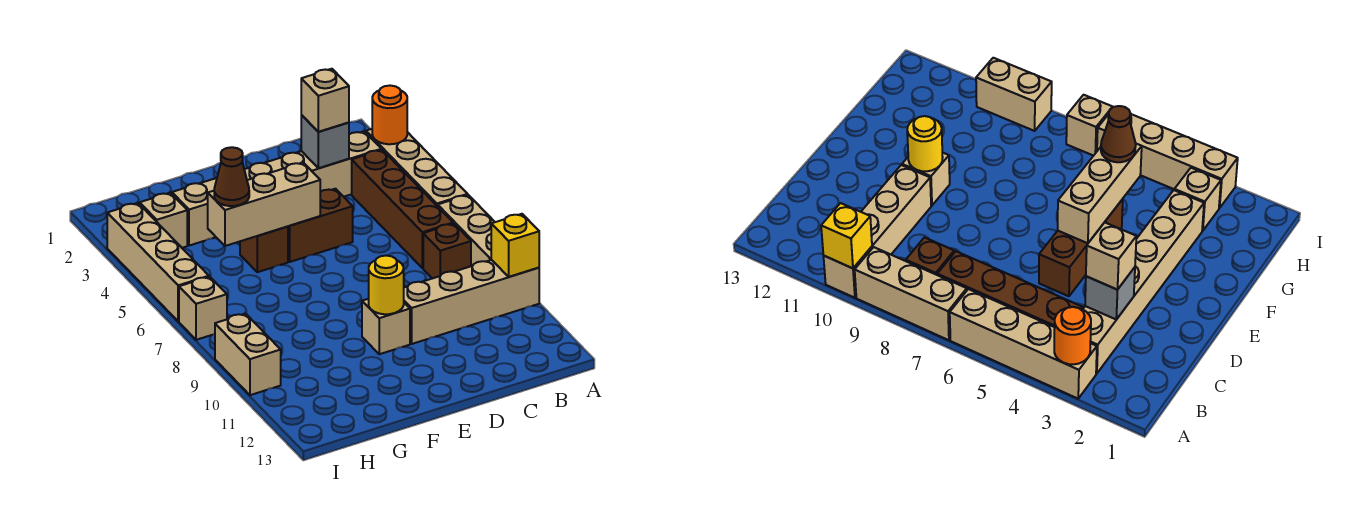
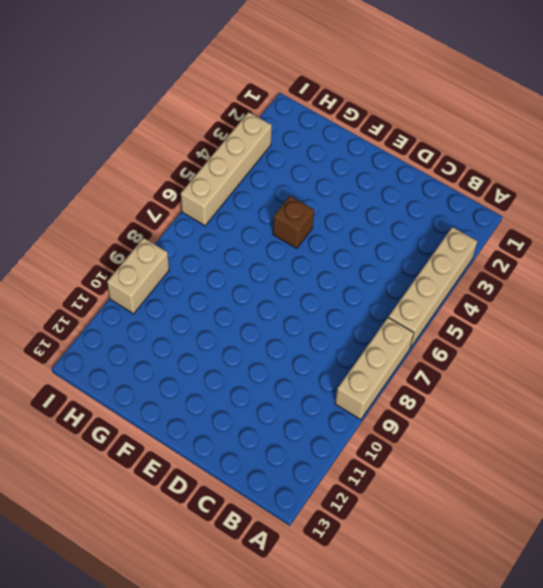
none -> tan brick A10:D10 level 1
none -> tan brick B3:G3 level 1
none -> brown brick B4:B7 level 1

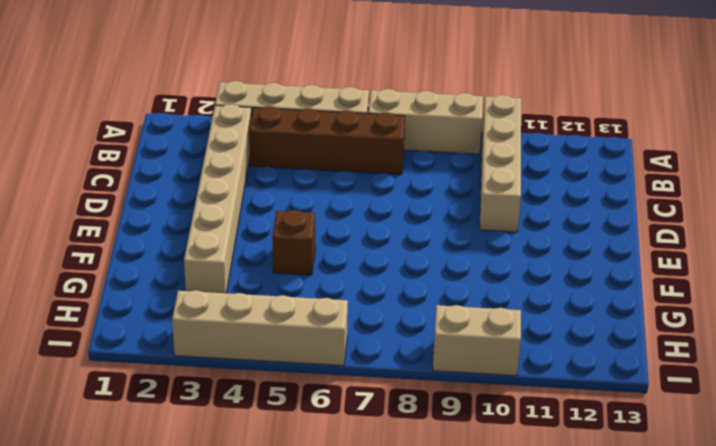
none -> brown brick B8 level 1
none -> brown brick D5:E5 level 1
none -> tan brick E10 level 1

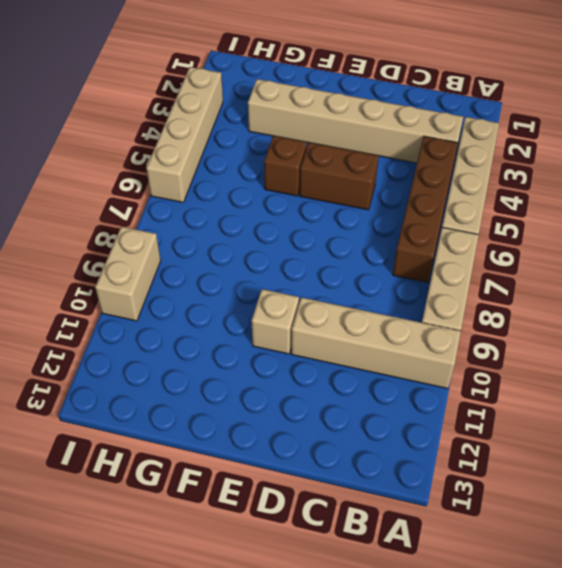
none -> brown brick B8 level 1
none -> tan brick H3 level 1
none -> tan brick I7 level 1

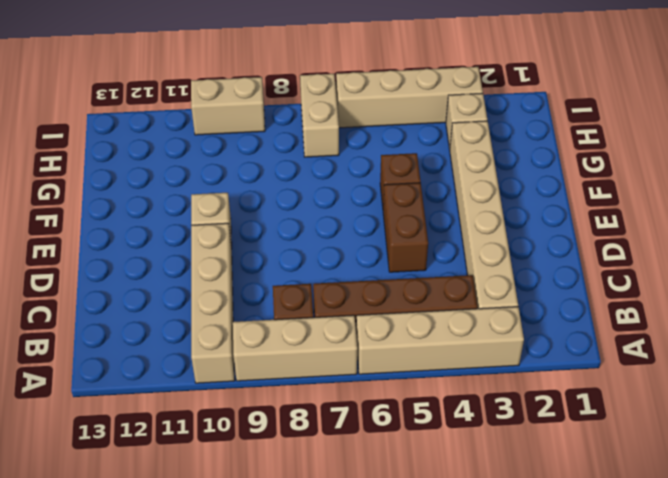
tan brick H7:I7 level 1 -> tan brick I7 level 1
none -> orange round brick A3 level 2
none -> yellow brick A10 level 2
none -> grey brick C3 level 2

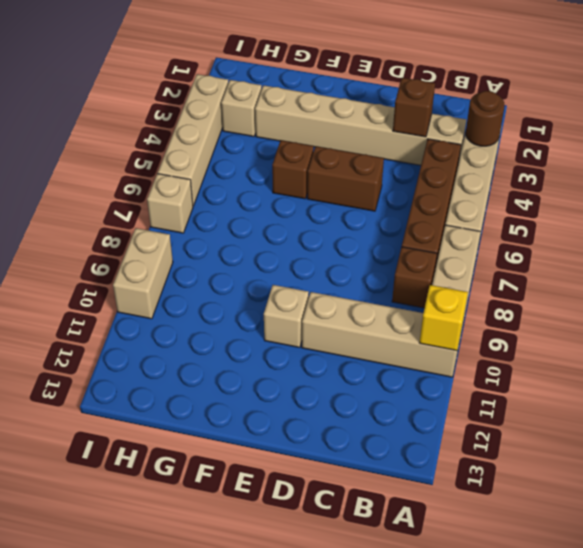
brown round brick A3 level 2 -> orange round brick A3 level 2
brown brick C3 level 2 -> grey brick C3 level 2
none -> tan brick E5:G5 level 2
none -> yellow round brick E10 level 2
none -> tan brick C3 level 3

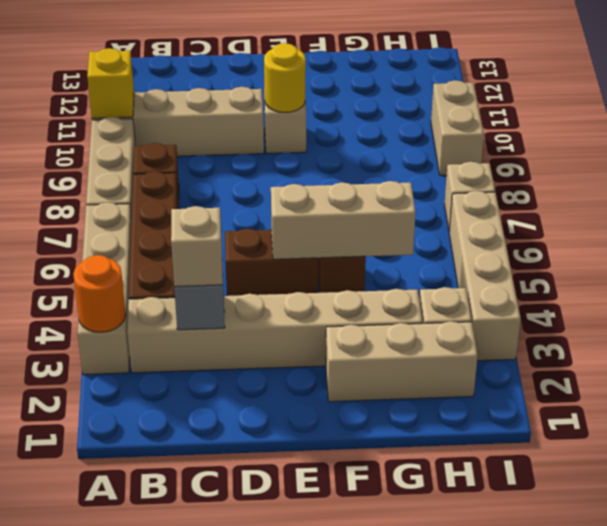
tan brick F2:H2 level 1 -> none
none -> brown cone G5 level 3

